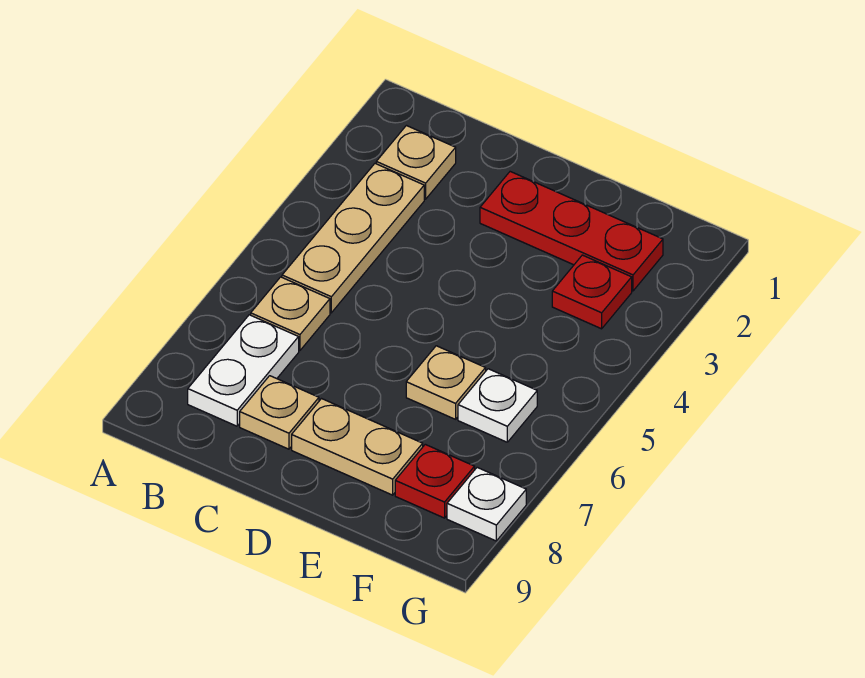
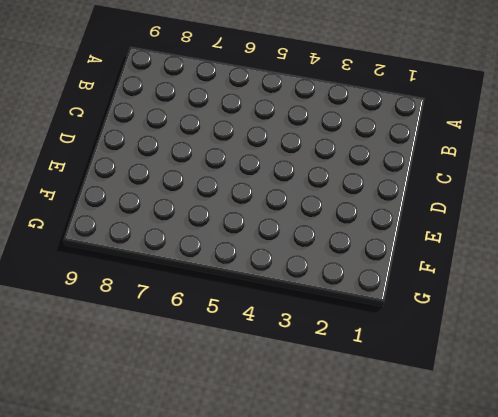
none -> tan plate B2 level 1
none -> tan plate B3:B5 level 1
none -> tan plate B6 level 1

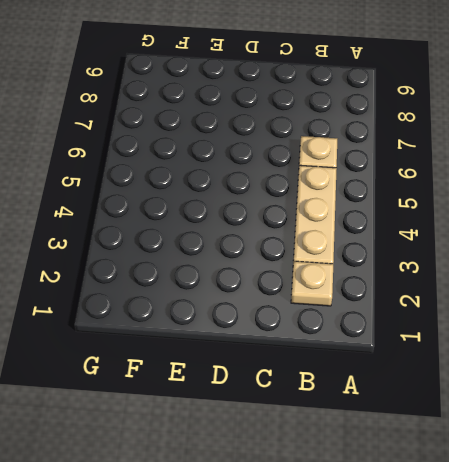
none -> white plate B7:B8 level 1
none -> tan plate C8 level 1
none -> red plate D2:F2 level 1

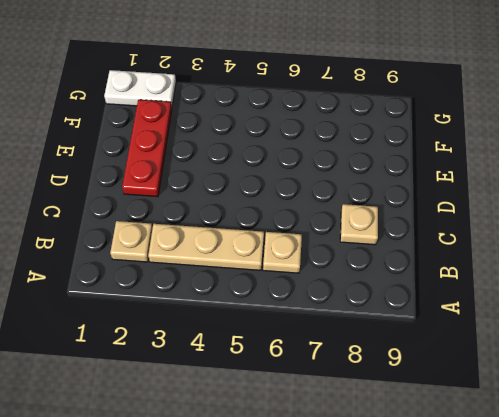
white plate G1:G2 level 1 -> white plate B7:B8 level 1
none -> tan plate D8:E8 level 1
none -> tan plate E6 level 1
none -> red plate F3 level 1

